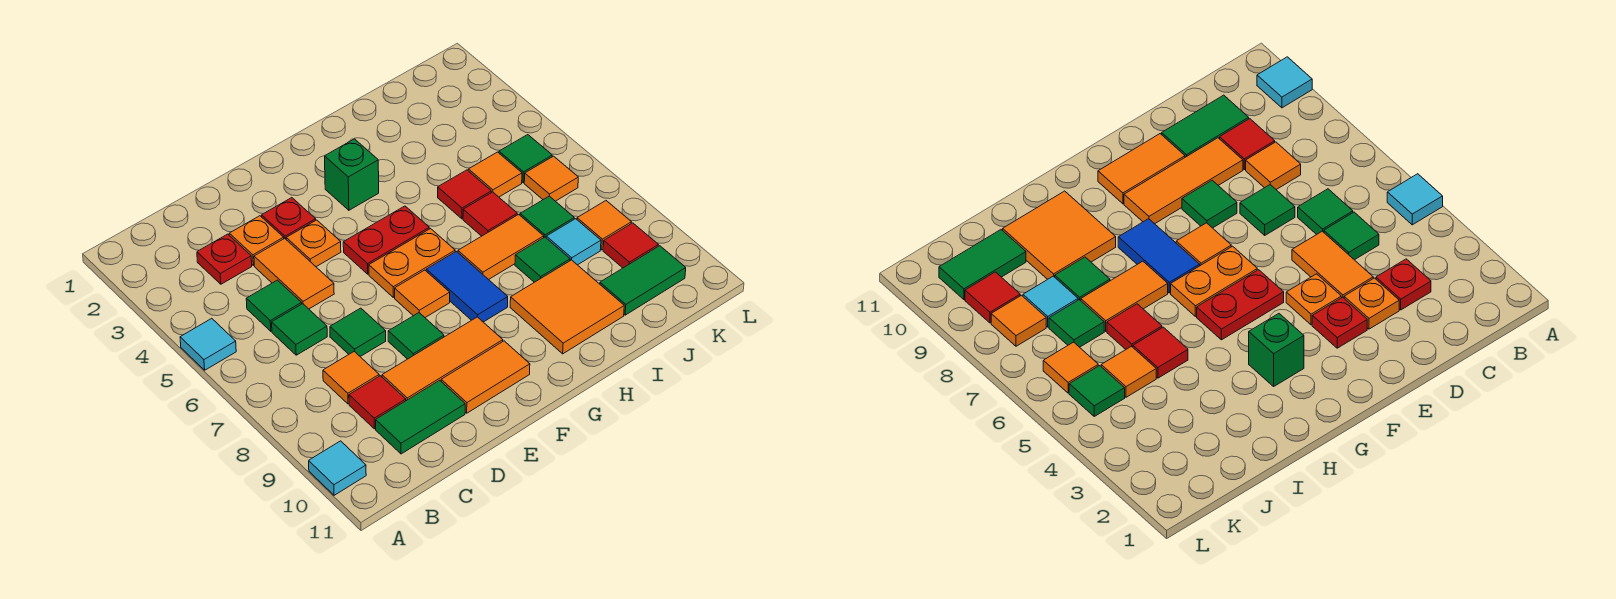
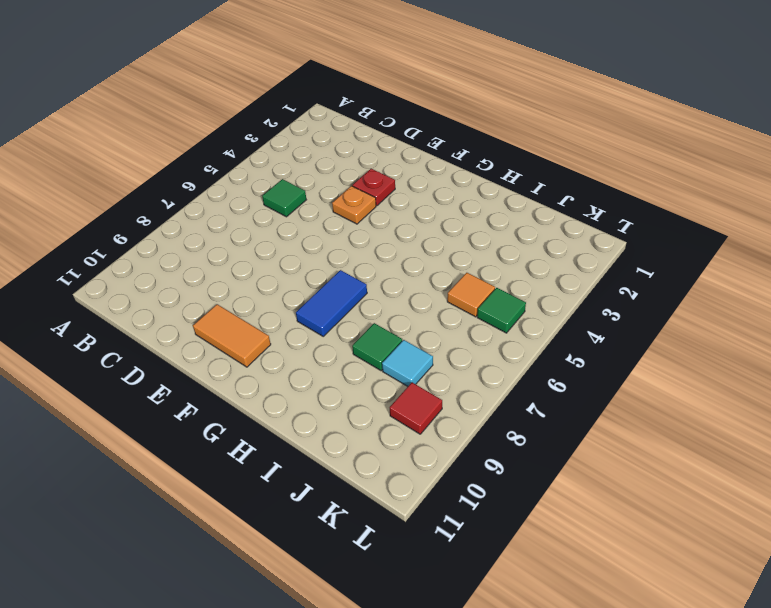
none -> cyan tile A5 level 1
none -> cyan tile A10 level 1
none -> red plate C3 level 1
none -> green tile C6 level 1

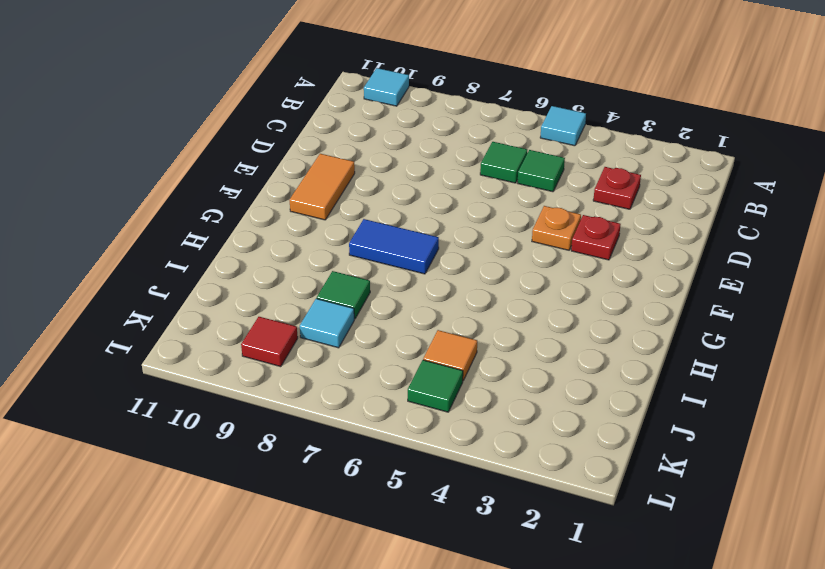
none -> orange tile C8 level 1
none -> red tile C9 level 1
none -> green tile C10:D10 level 1
none -> orange plate D3 level 1

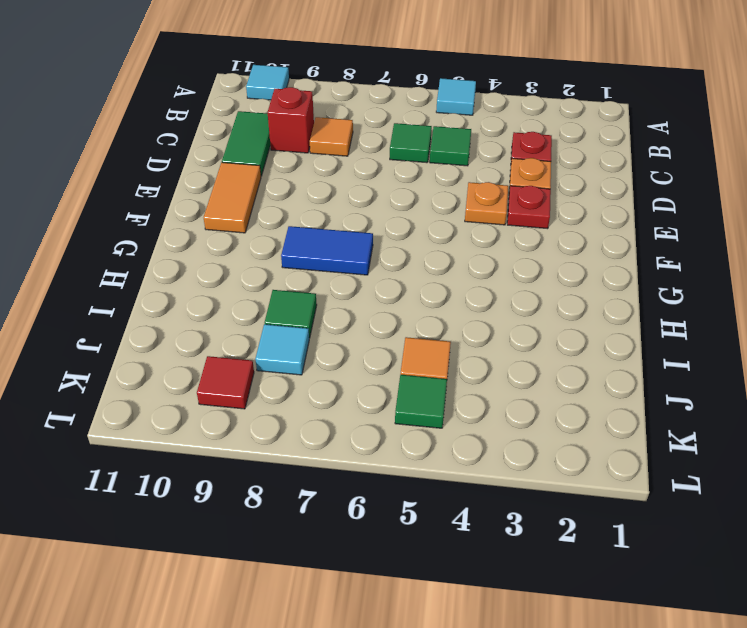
red brick C9 level 1 -> red tile C9 level 1
none -> orange tile D4:D5 level 1
none -> green tile D7 level 1
none -> orange tile D9:F9 level 1
none -> green tile E8 level 1

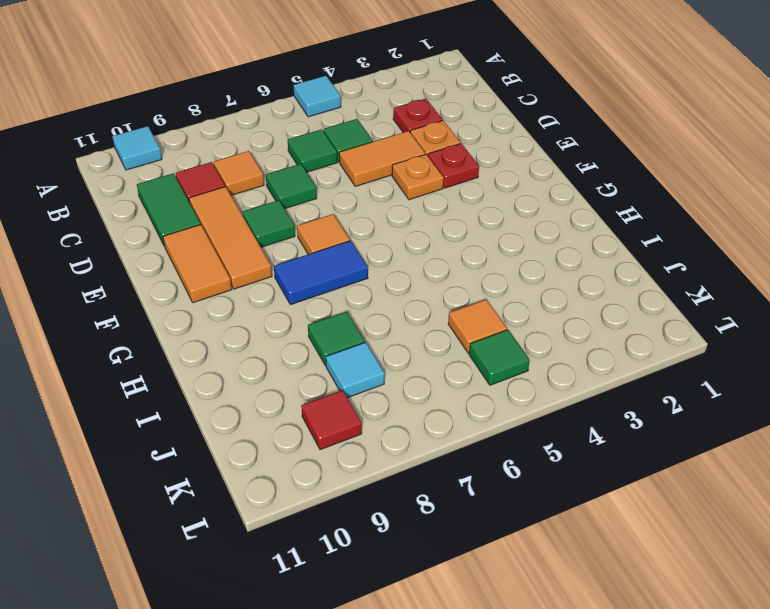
none -> red plate F5:G5 level 1
none -> orange plate F6:G6 level 1
none -> green brick G3 level 1
none -> orange tile H7:I7 level 1

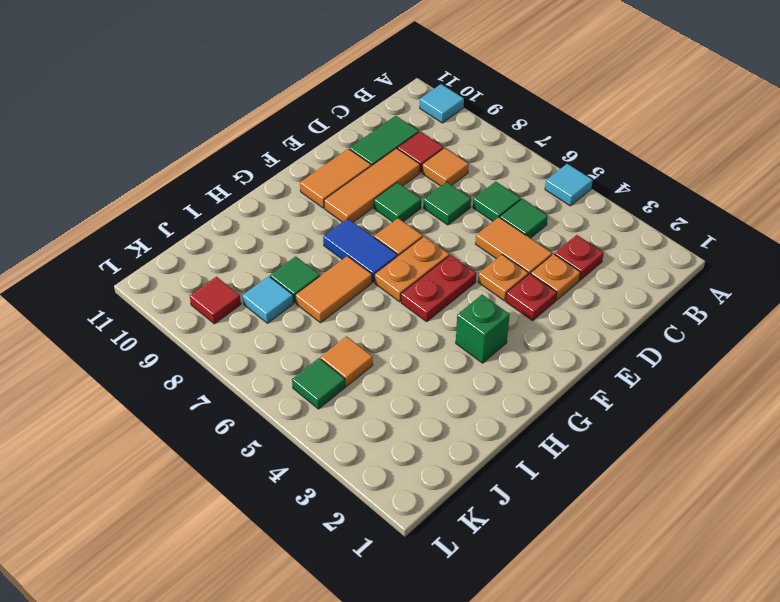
none -> orange tile H9:I10 level 1
none -> red tile I5 level 1
none -> red tile I6 level 1
none -> green tile J7 level 1

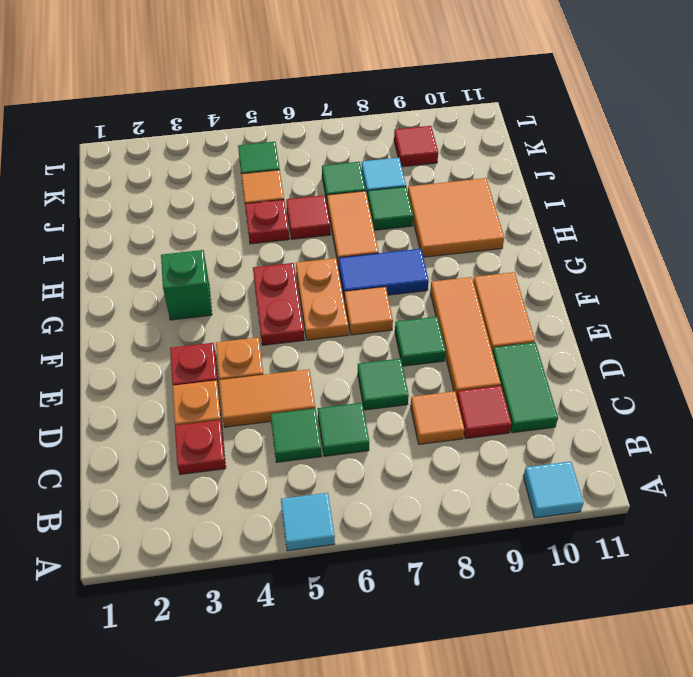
red plate I5 level 1 -> red tile I5 level 1
none -> green tile J10:K10 level 1
none -> orange tile K6 level 1
none -> orange tile K8 level 1

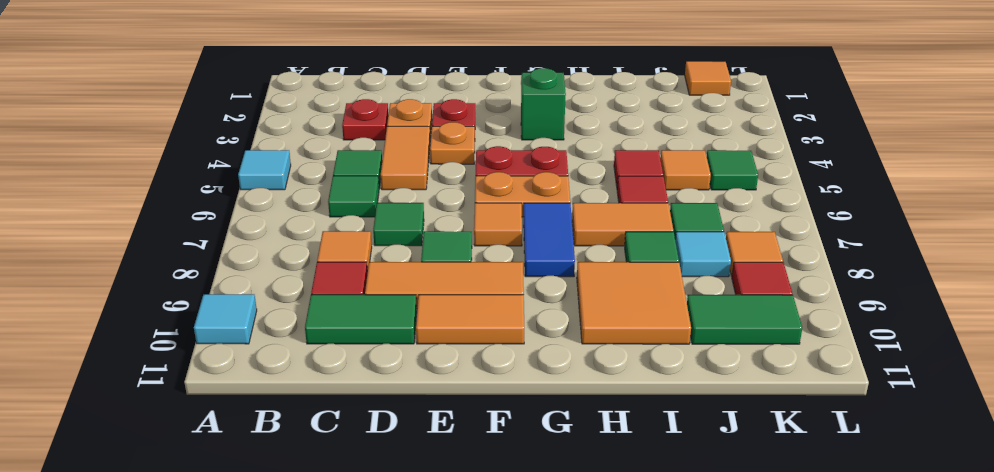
orange tile K1 level 1 -> orange tile K6 level 1

